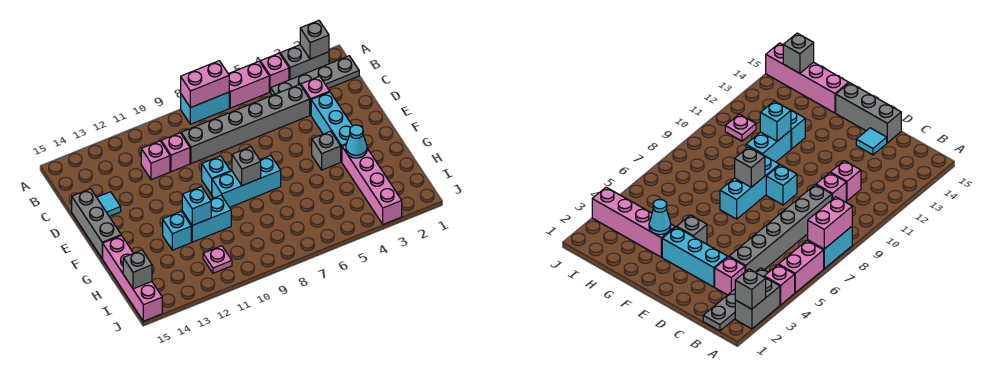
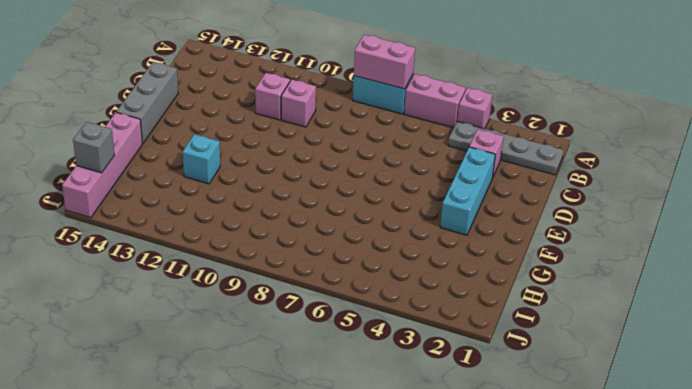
none -> grey brick A2:A3 level 1
none -> grey brick C4:C9 level 1
none -> cyan tile D14 level 1

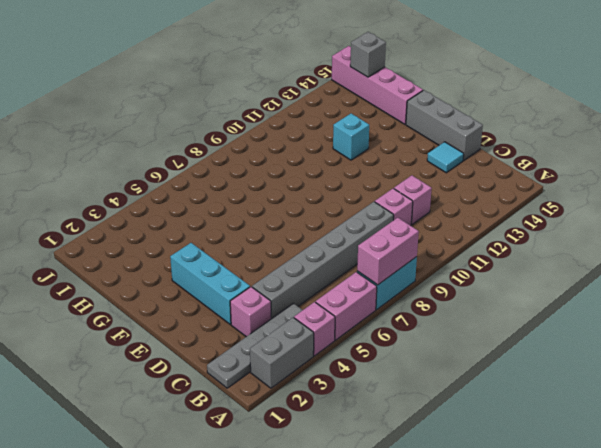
none -> cyan brick E9 level 1
none -> grey brick F4 level 1
none -> cyan brick F7:F9 level 1

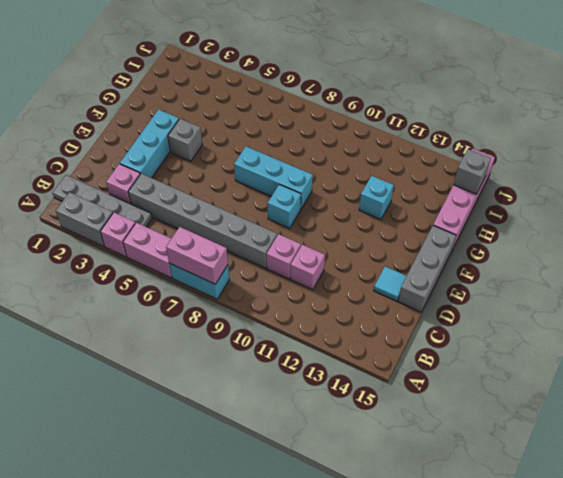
none -> pink brick G3:J3 level 1
none -> cyan brick G10:G11 level 1
none -> pink plate I11 level 1

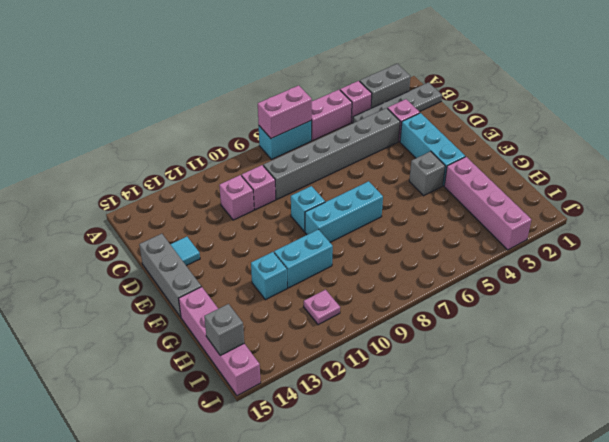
none -> grey brick A2 level 2
none -> grey brick F8 level 2
none -> cyan cone G3 level 2

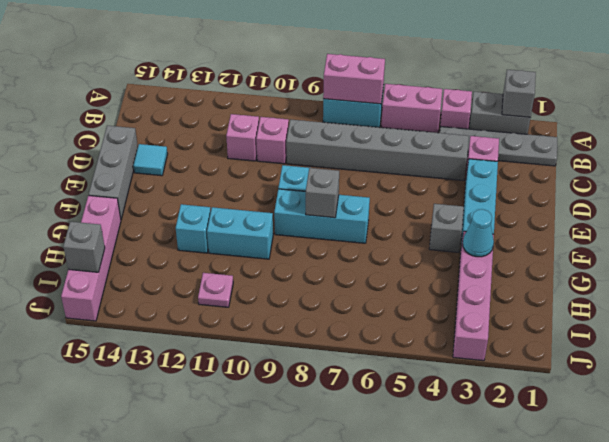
none -> cyan brick G11 level 2

